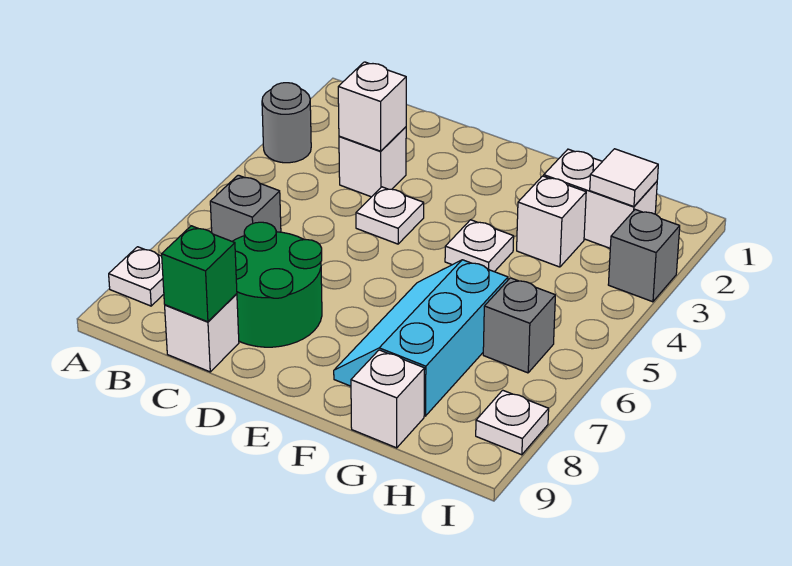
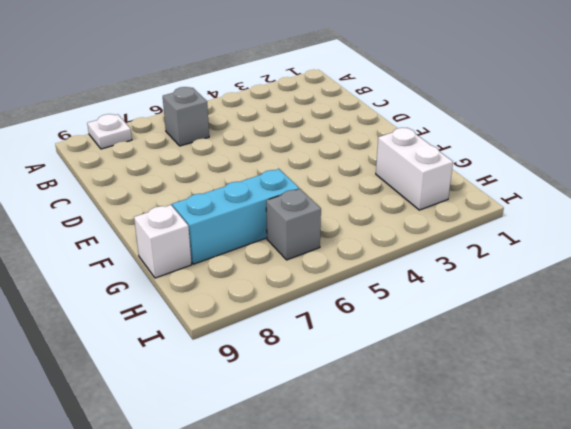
none -> grey round brick A3 level 1
none -> white brick C3 level 1
none -> green round brick C7:D8 level 1

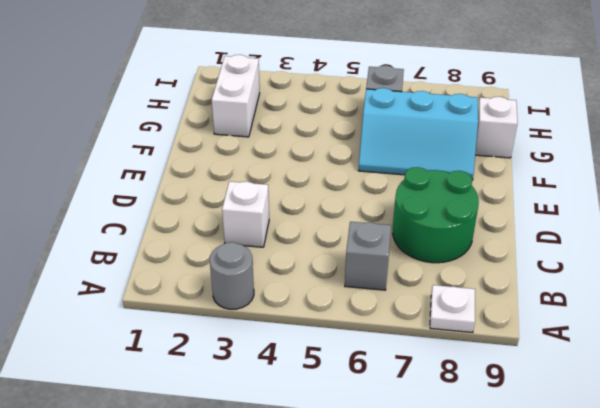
none -> white brick C9 level 1
none -> white plate D4 level 1
none -> white plate F4 level 1

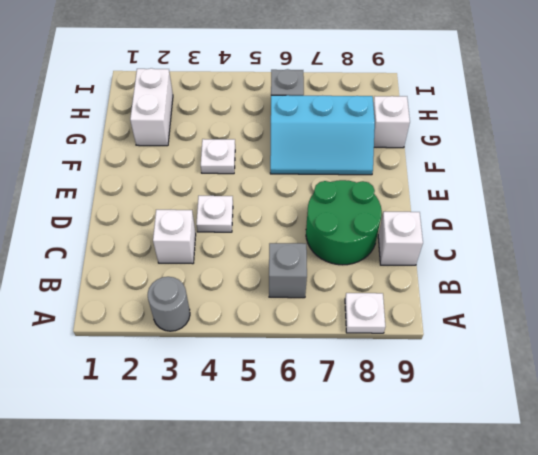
none -> white brick G3 level 1
none -> grey brick I3 level 1
none -> white plate I8 level 1

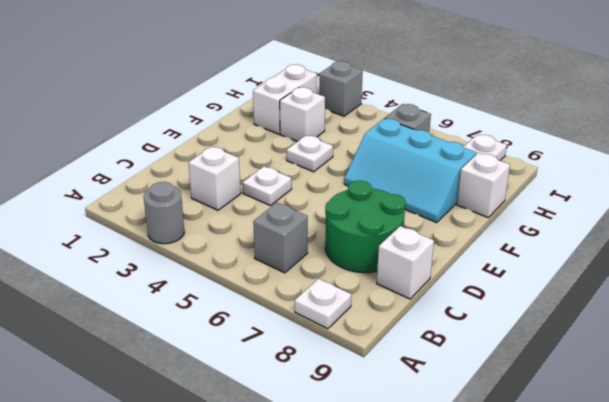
none -> white brick C3 level 2
none -> green brick C9 level 2
none -> white tile H2 level 2

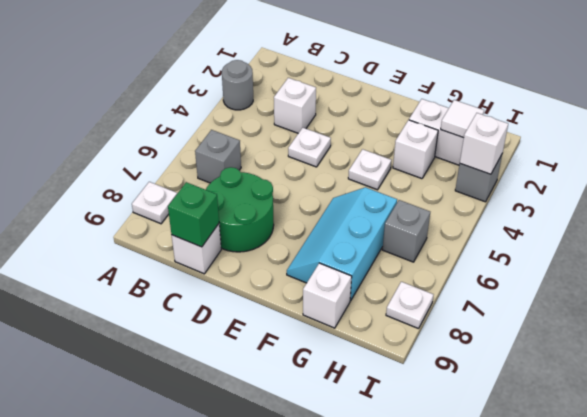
white brick I3 level 2 -> white brick C3 level 2

